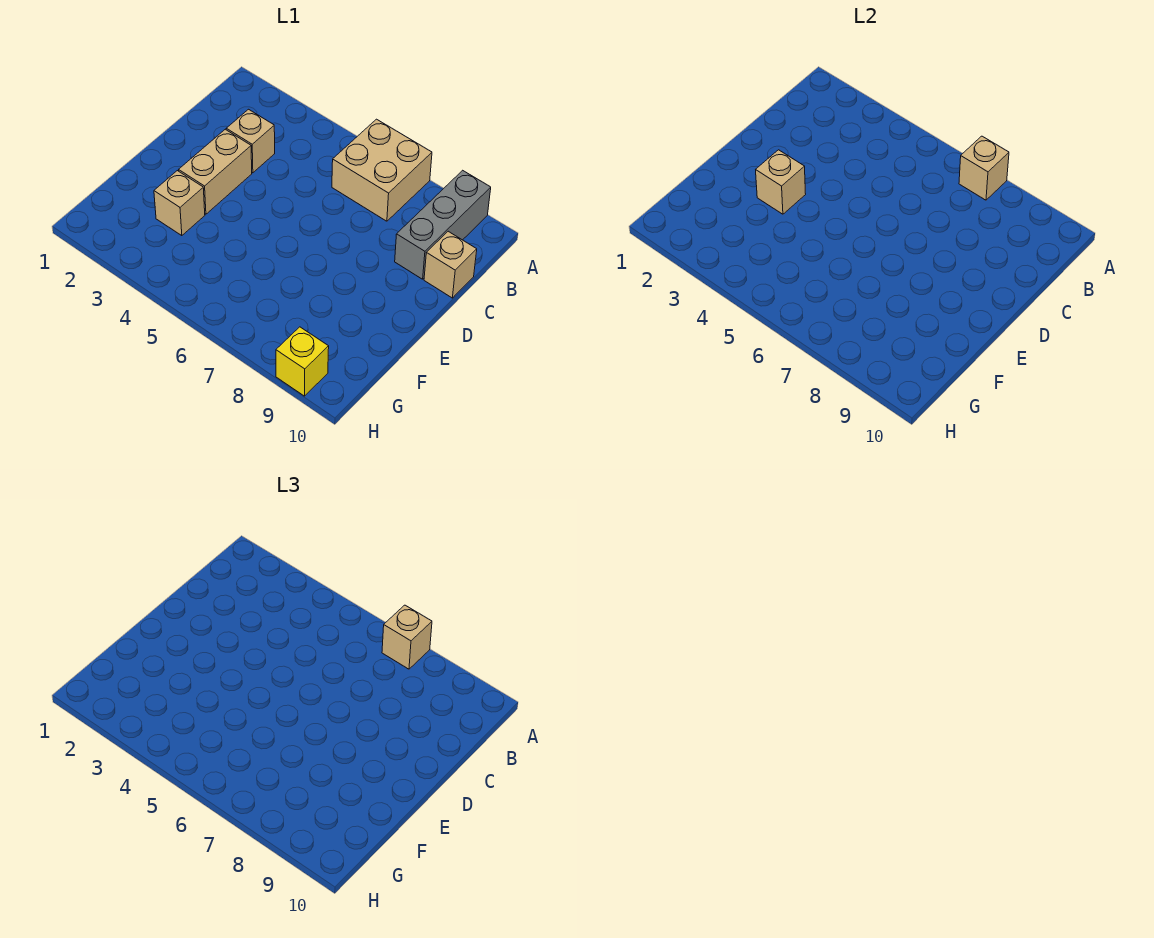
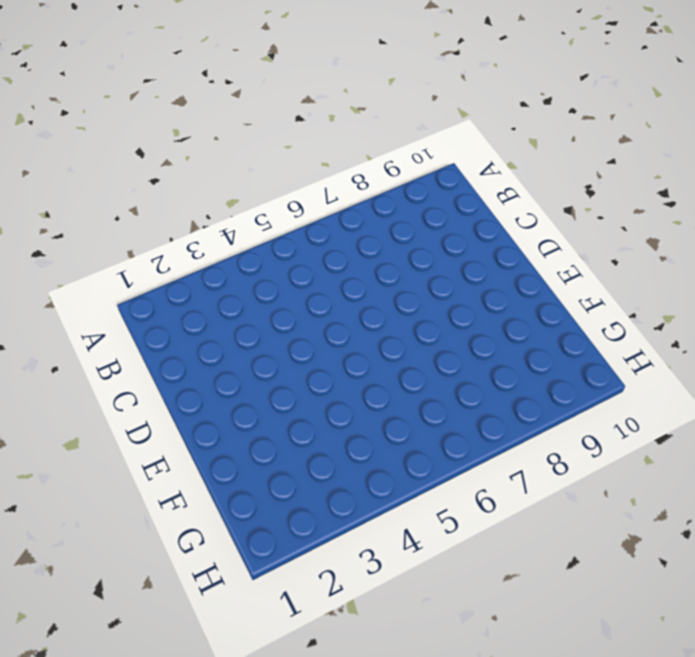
none -> tan brick A6:B7 level 1
none -> grey brick A9:C9 level 1

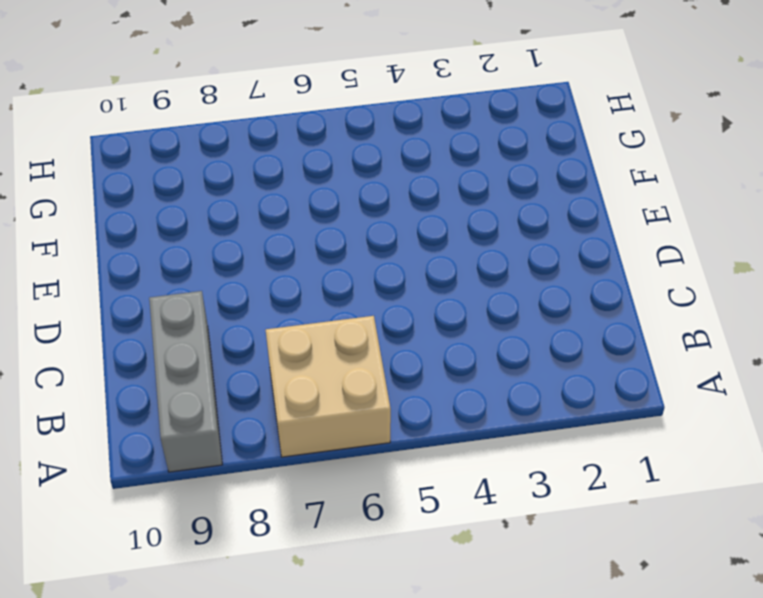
none -> tan brick C3 level 1
none -> tan brick C10 level 1

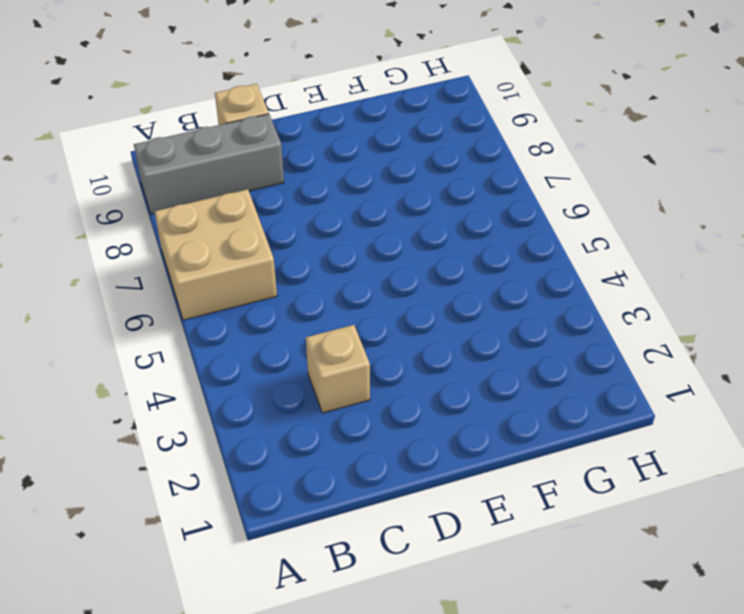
none -> tan brick D3:E3 level 1
none -> tan brick F3 level 1

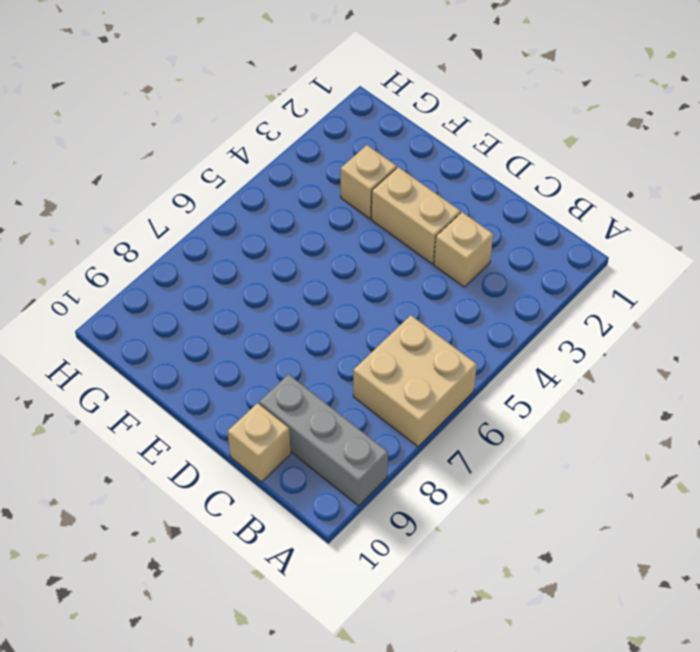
none -> yellow brick H9 level 1
none -> tan brick A7 level 2

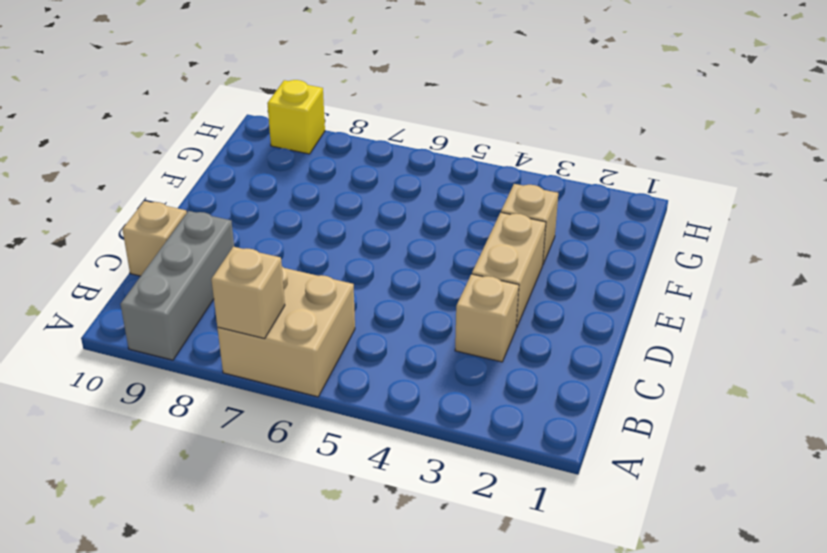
none -> tan brick E3 level 2
none -> tan brick A7 level 3

